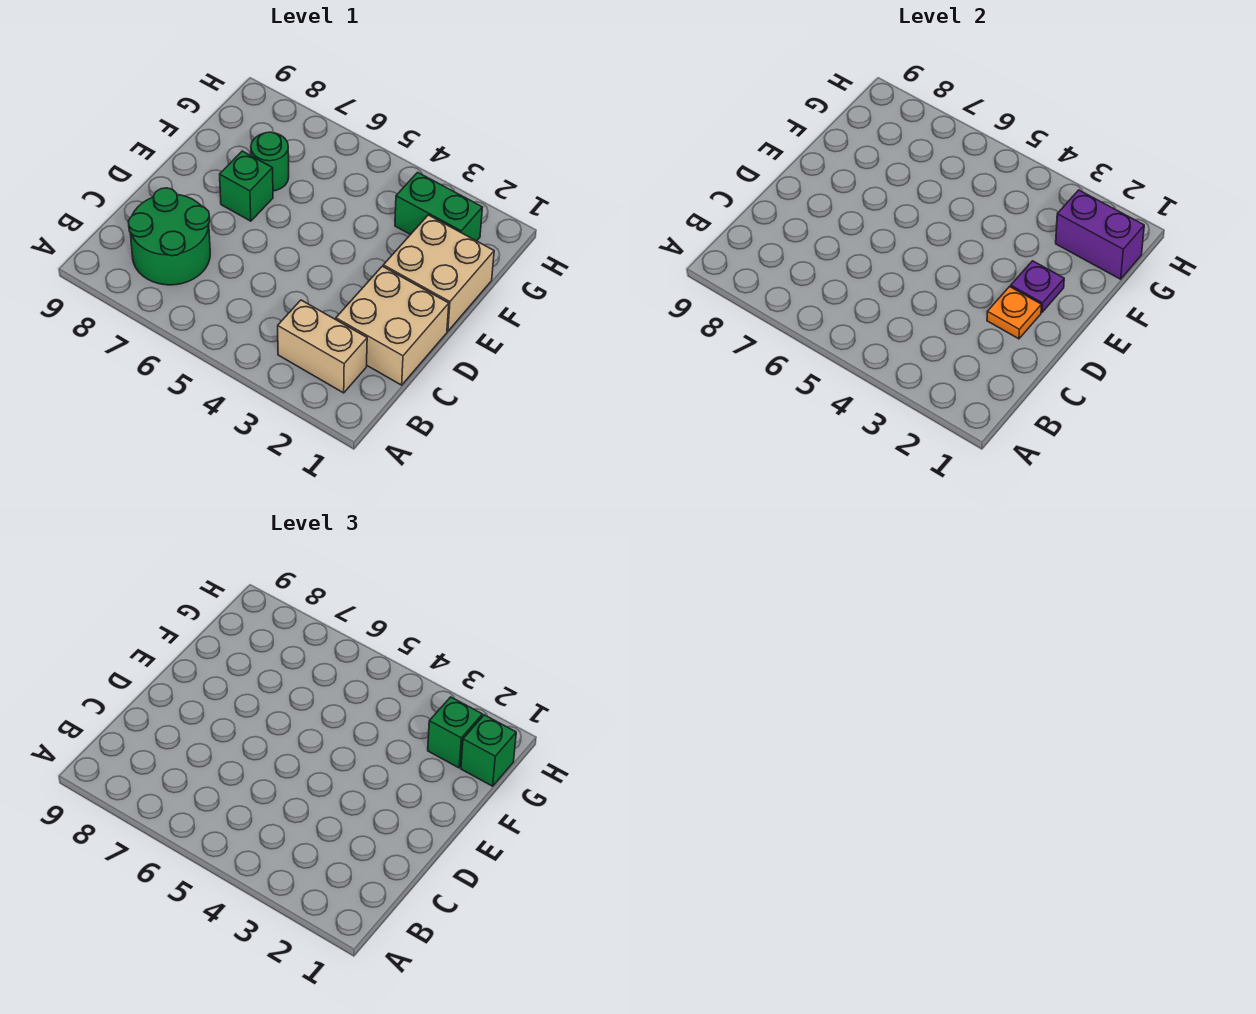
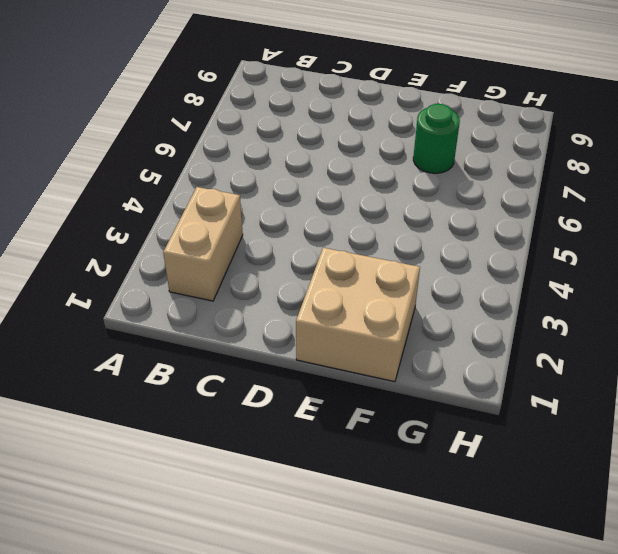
none -> green round brick B7:C8 level 1
none -> tan brick C1:D2 level 1
none -> green brick E7 level 1

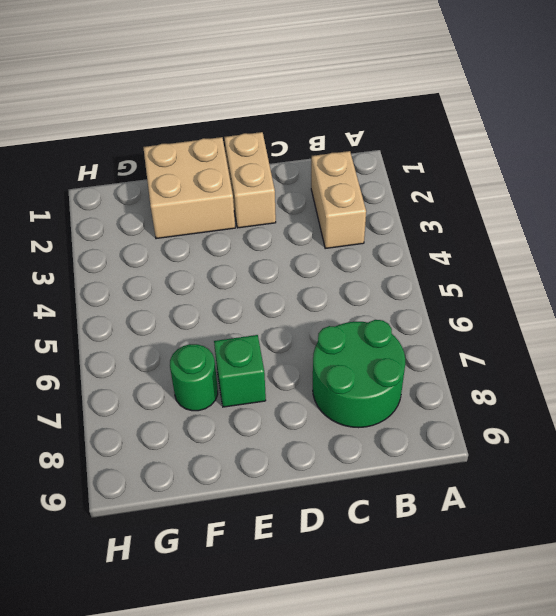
tan brick D1:D2 level 1 -> tan brick C1:D2 level 1
none -> green brick G2:G3 level 1
none -> orange plate D2 level 2
none -> purple plate E2 level 2

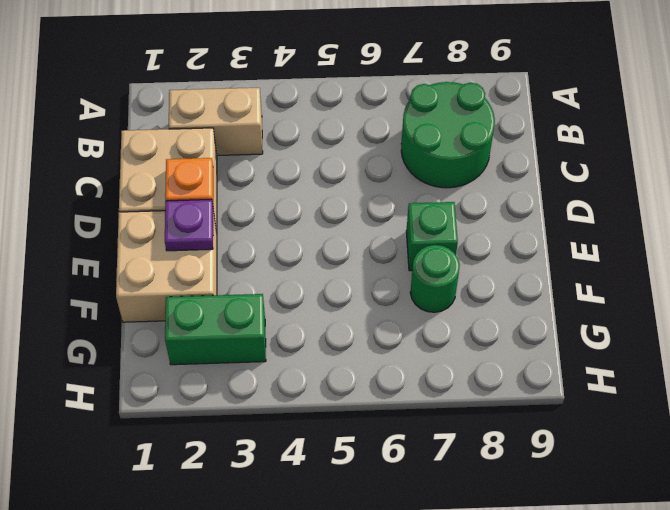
none -> purple brick G1:G2 level 2
none -> green brick G1 level 3
none -> green brick G2 level 3

